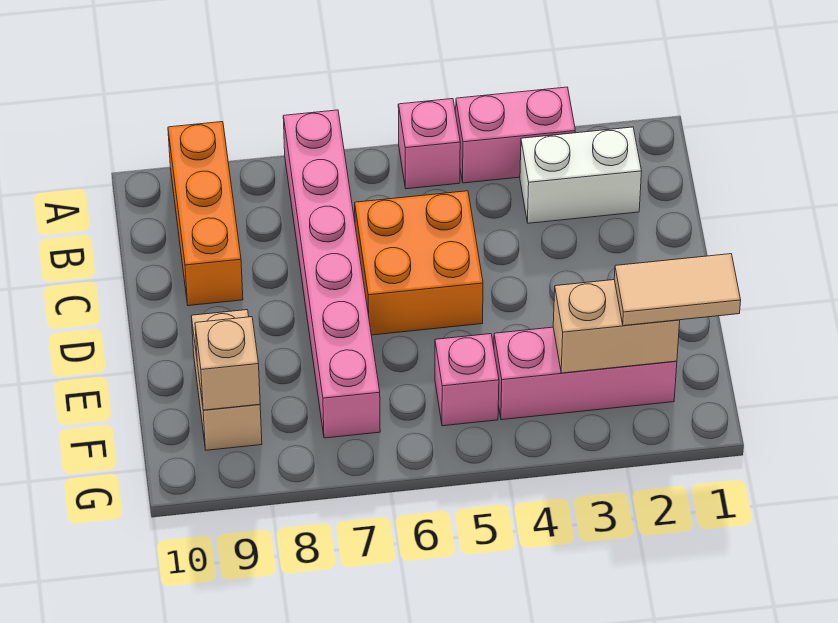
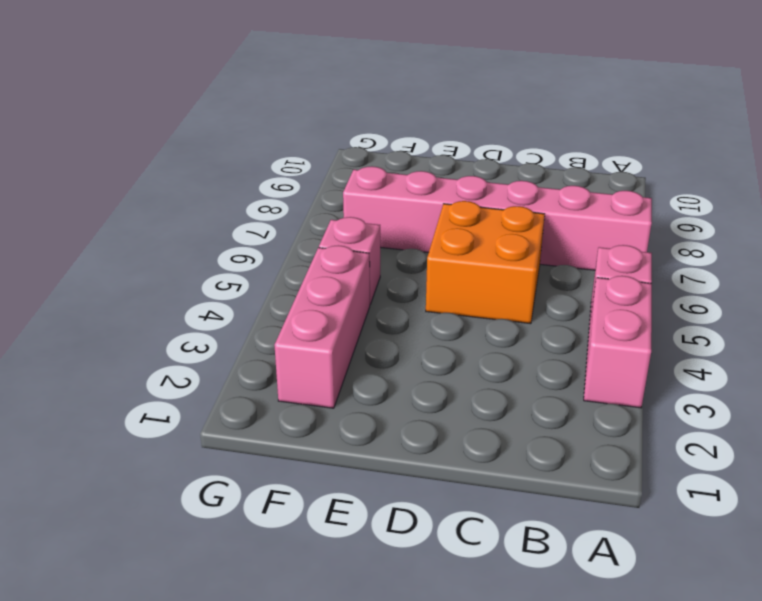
none -> orange brick A9:C9 level 1
none -> white brick B2:B3 level 1
none -> tan brick E9:F9 level 1

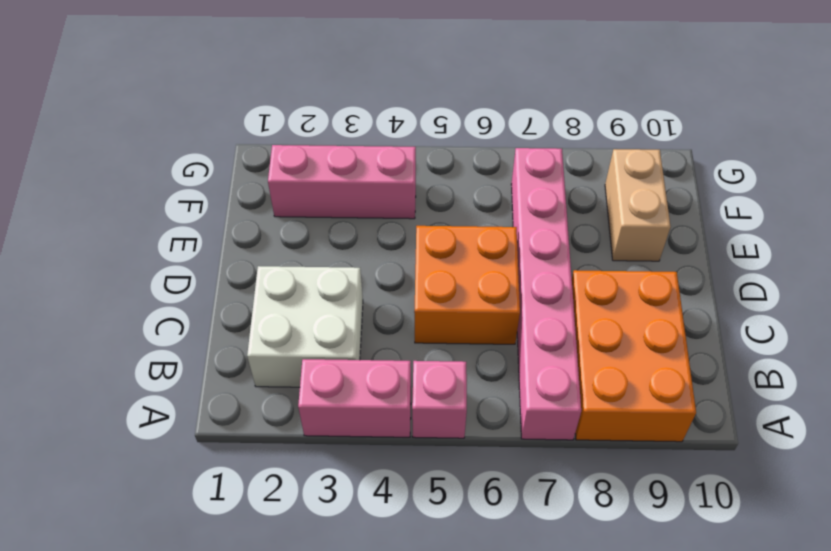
orange brick A8:C9 level 1 -> orange brick A9:C9 level 1
white brick B2:C3 level 1 -> white brick B2:B3 level 1
none -> pink brick F5 level 1
none -> tan brick F2:F3 level 2
none -> tan brick F9 level 2

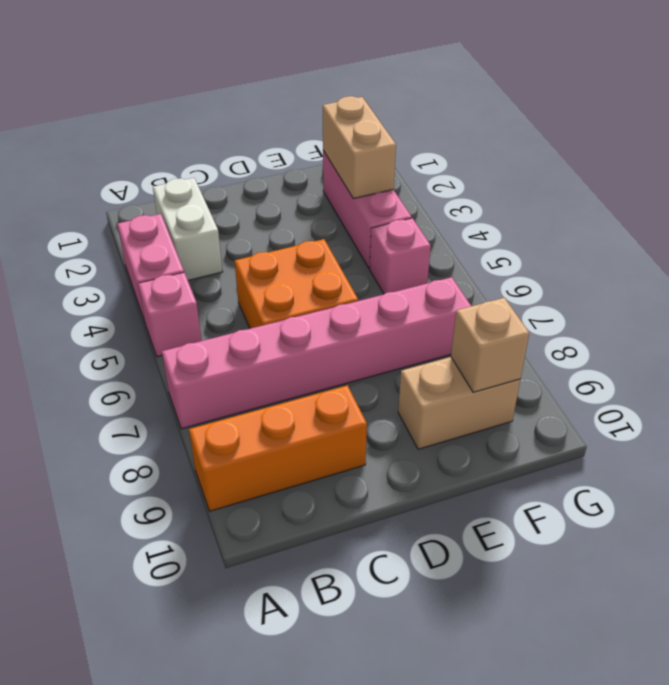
none -> tan tile F1:F2 level 3

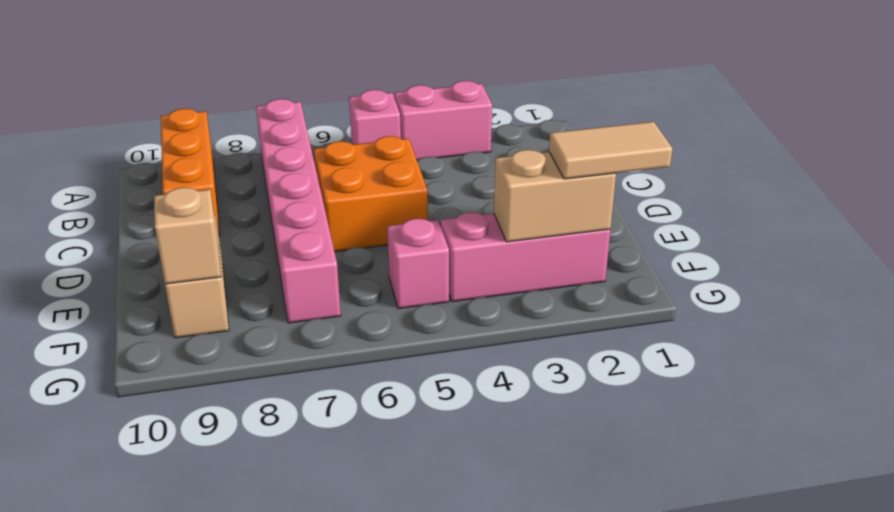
none -> white brick B2:B3 level 1

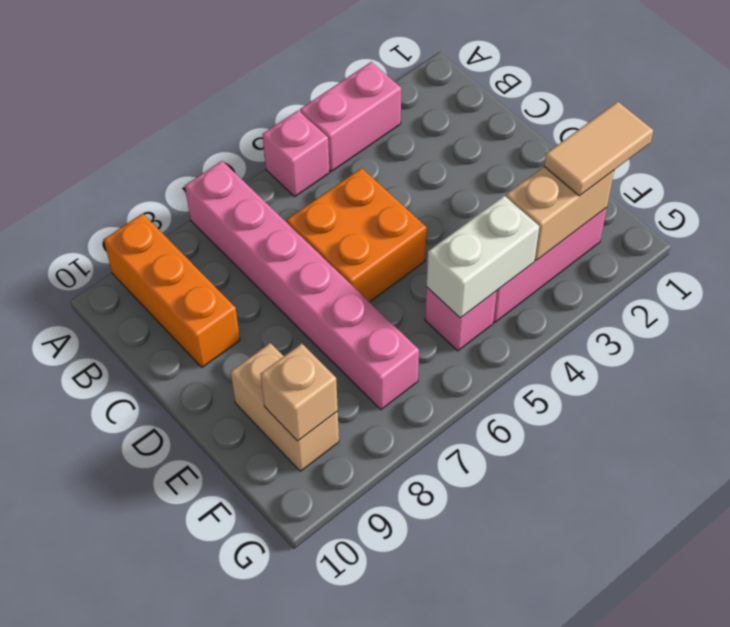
white brick F4:F5 level 2 -> white brick B2:B3 level 1

